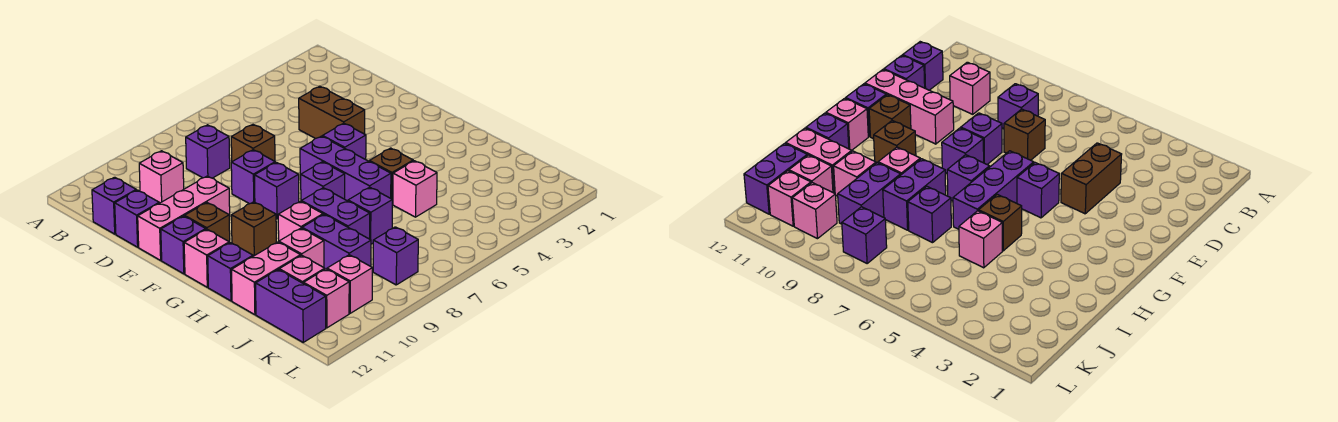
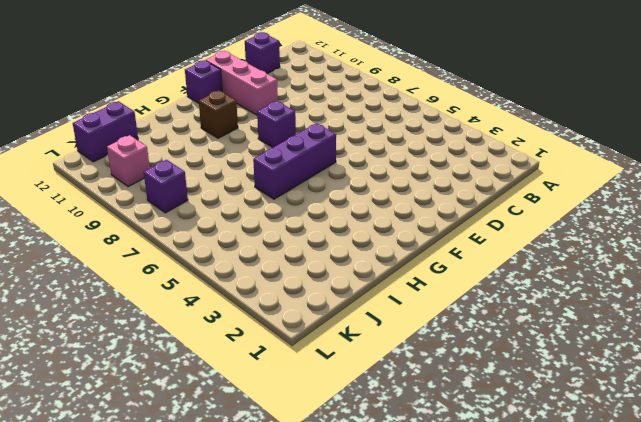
none -> purple brick C8 level 1
none -> pink brick C10 level 1
none -> brown brick D4:E4 level 1
none -> brown brick D7 level 1

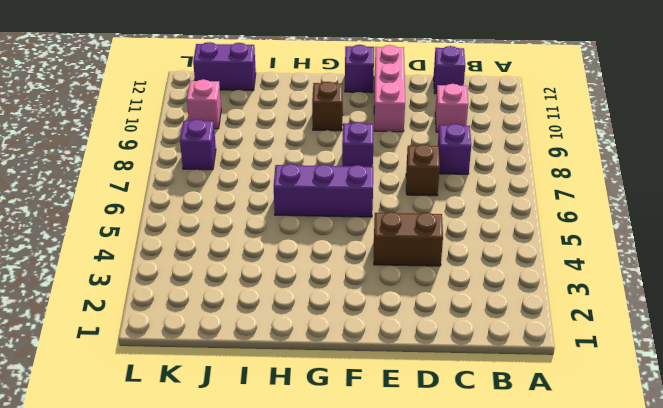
none -> purple brick D12 level 1
none -> purple brick E8 level 1
none -> purple brick F5 level 1
none -> brown brick F11 level 1

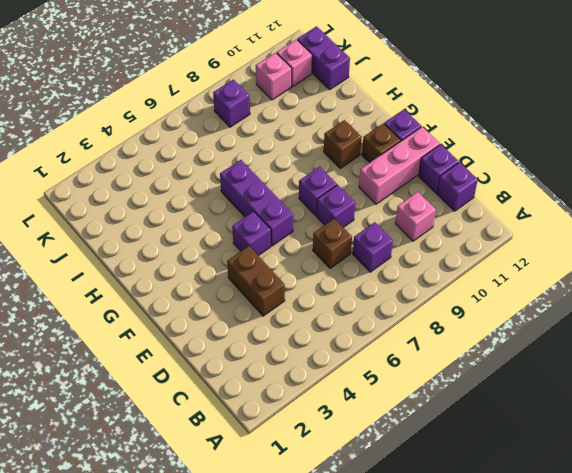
none -> purple brick G7 level 1
none -> pink brick G12 level 1
none -> brown brick H5 level 1
none -> purple brick H8:I8 level 1

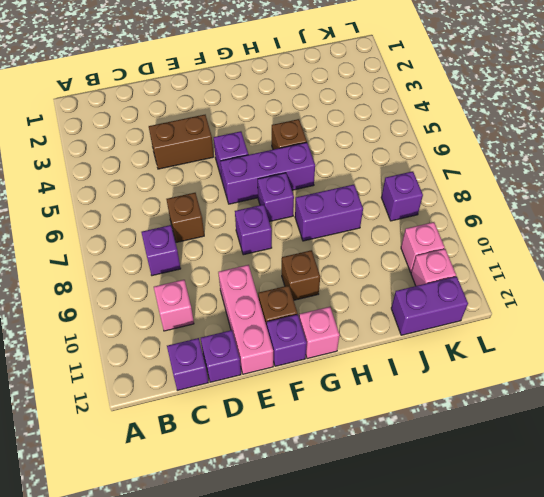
none -> purple brick E8 level 1
none -> pink brick H9 level 1
none -> purple brick H12 level 1
none -> pink brick I5 level 1

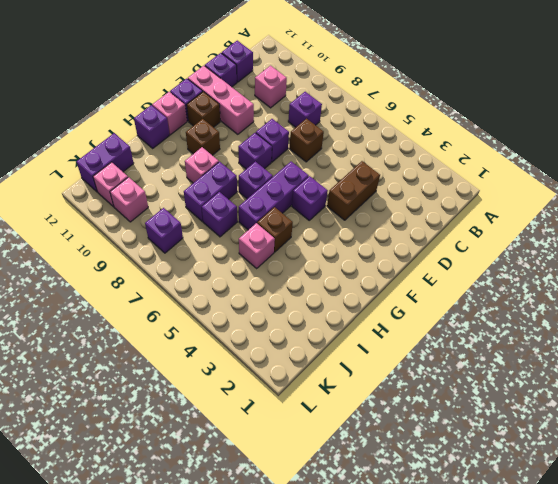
none -> purple brick I9:J9 level 1
none -> pink brick I10 level 1
none -> pink brick I11:I12 level 1
none -> pink brick J11 level 1

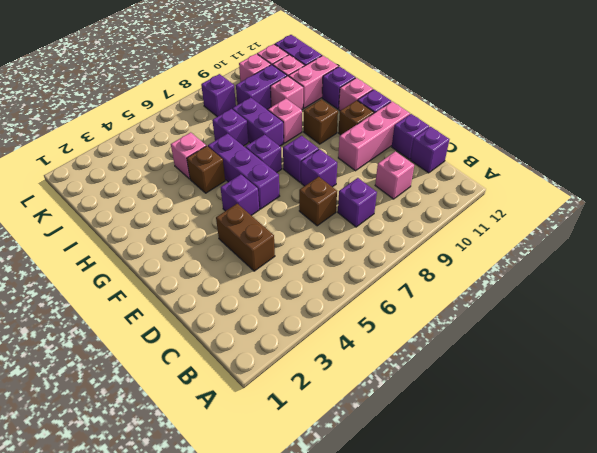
purple brick J9:J10 level 1 -> purple brick I9:J9 level 1

